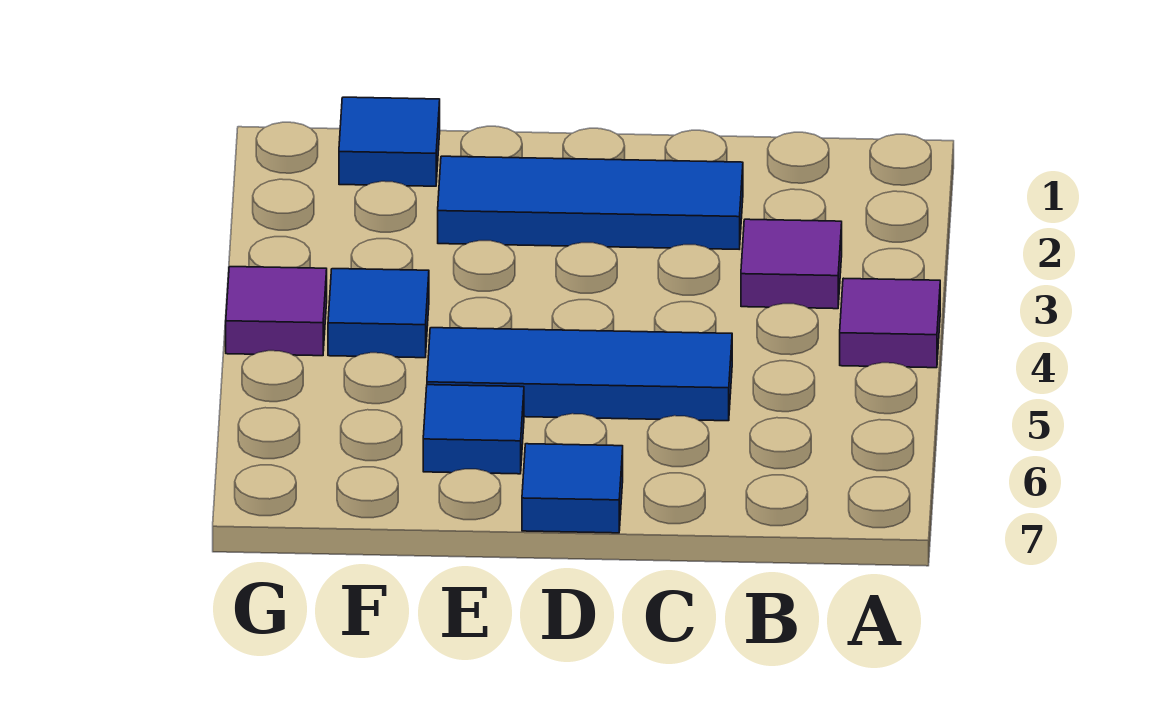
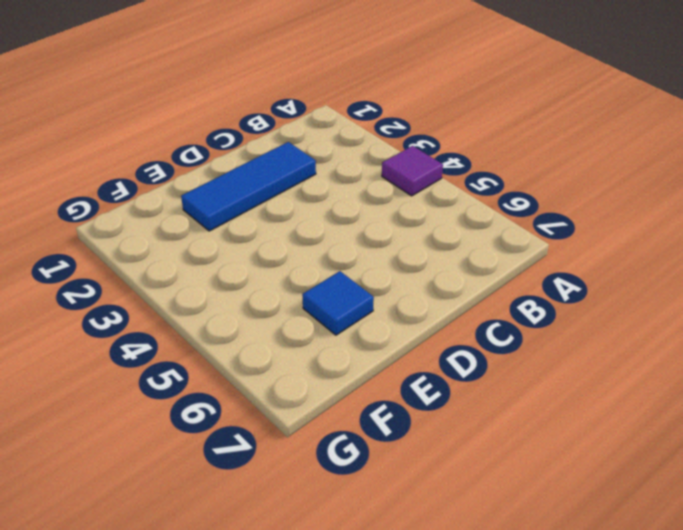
none -> purple tile B3 level 1
none -> blue tile C5:E5 level 1

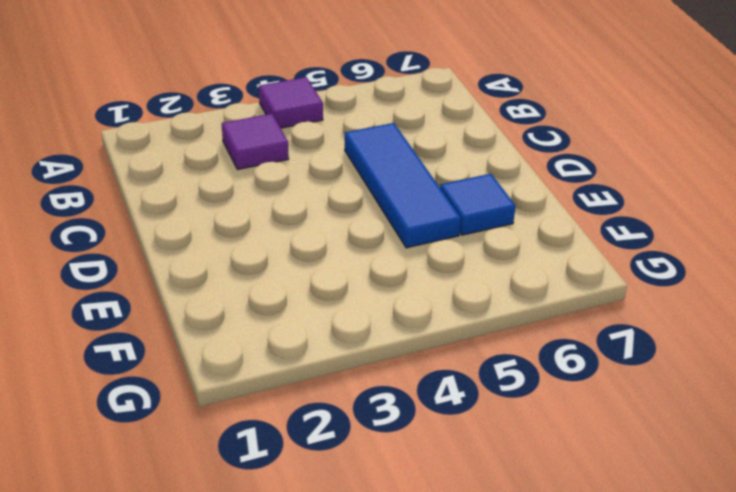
none -> blue tile C2:E2 level 1
none -> blue tile D7 level 1

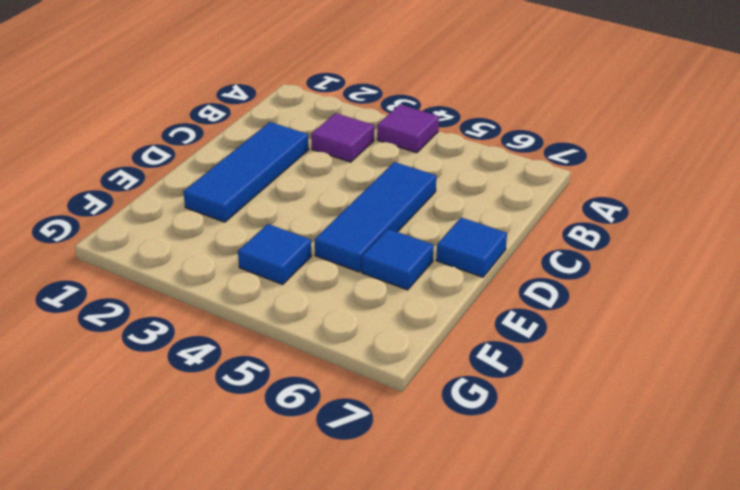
none -> blue tile F1 level 1
none -> purple tile G4 level 1

